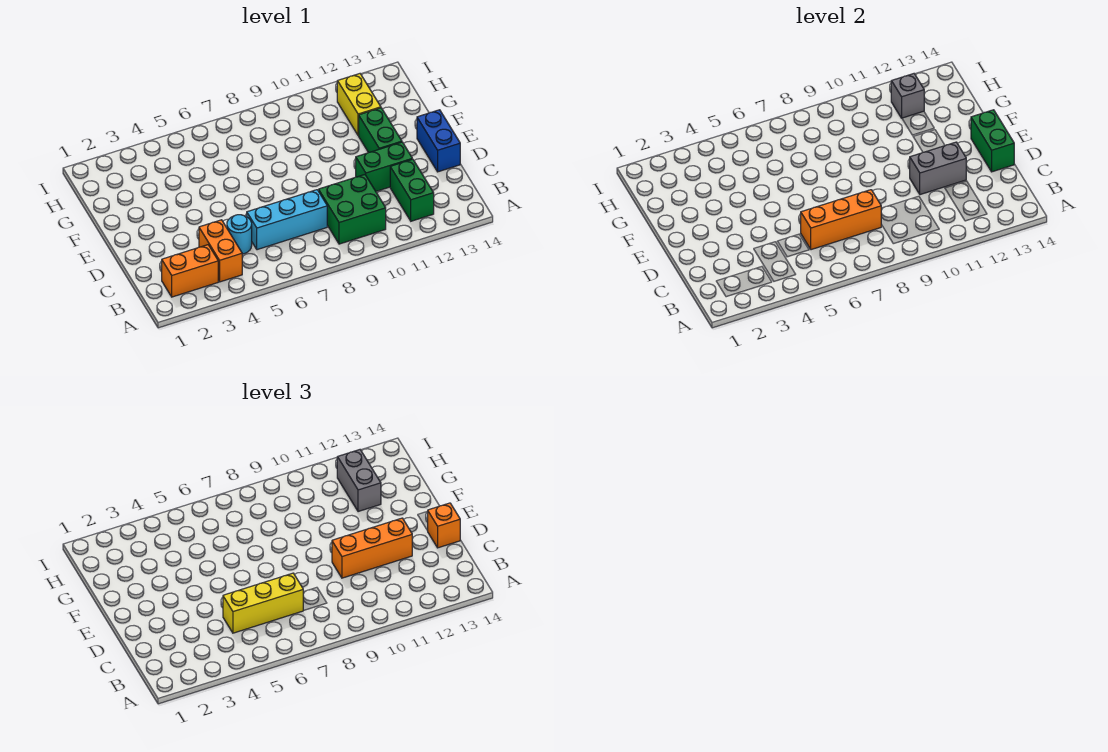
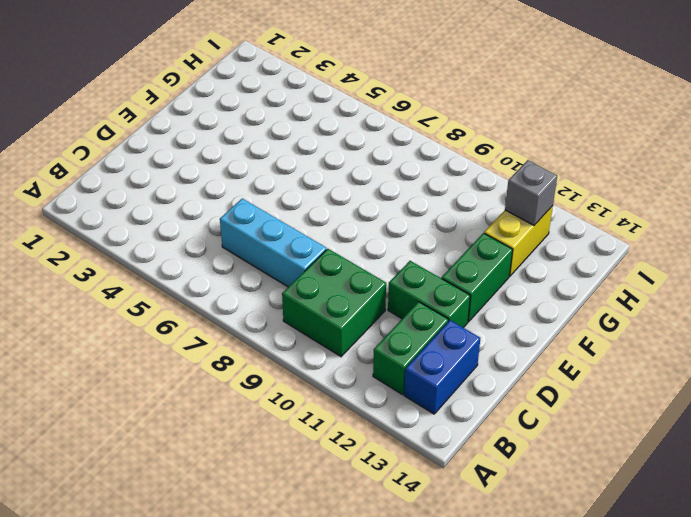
blue brick B13:C13 level 1 -> blue brick D14:E14 level 1
none -> orange brick B2:B3 level 1
none -> orange brick B4:C4 level 1
none -> cyan round brick C5 level 1

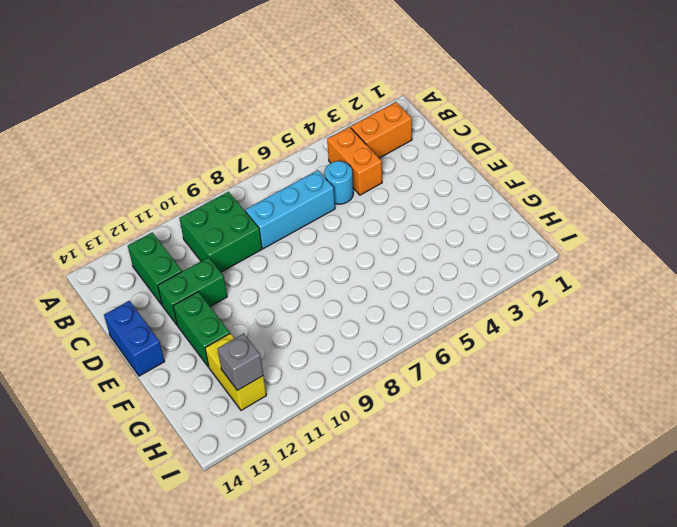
none -> orange brick C6:C8 level 2
none -> grey brick D11:D12 level 2
none -> green brick D14:E14 level 2

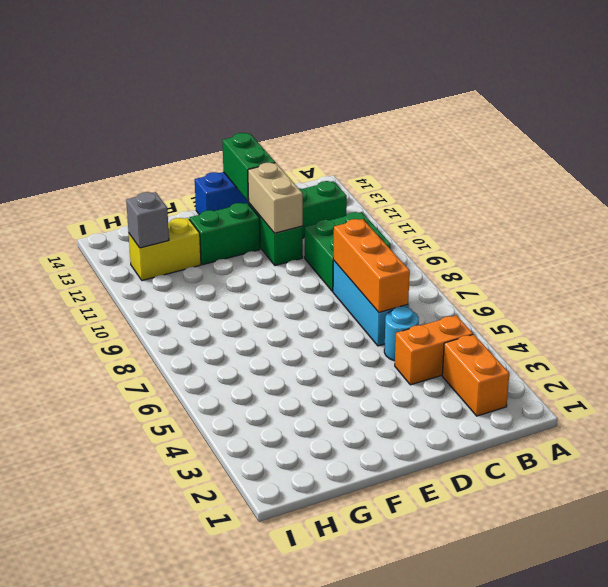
tan brick D11:D12 level 2 -> grey brick D11:D12 level 2
green brick D13:D14 level 2 -> green brick D14:E14 level 2
none -> yellow brick C5:C7 level 3
none -> orange brick D10:D12 level 3
none -> orange brick D14 level 3

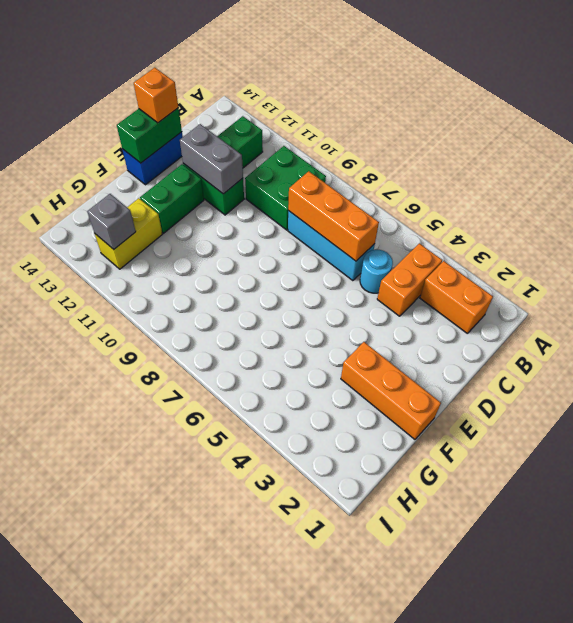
orange brick F1:F3 level 1 -> orange brick D10:D12 level 3
none -> yellow brick C5:C7 level 3
none -> grey brick G12:H12 level 3

